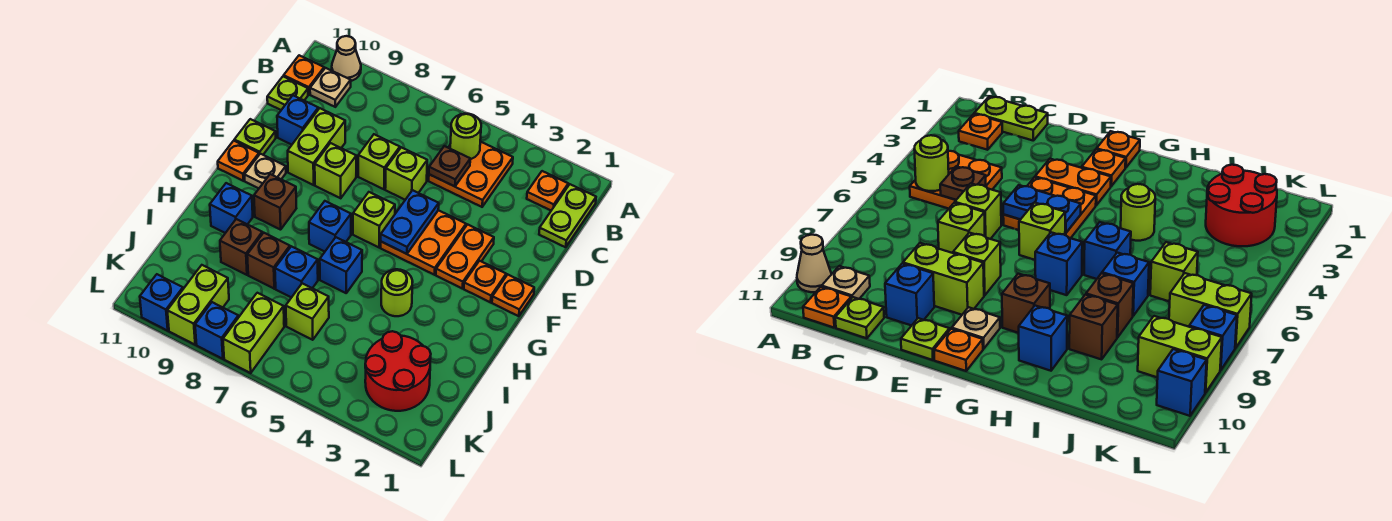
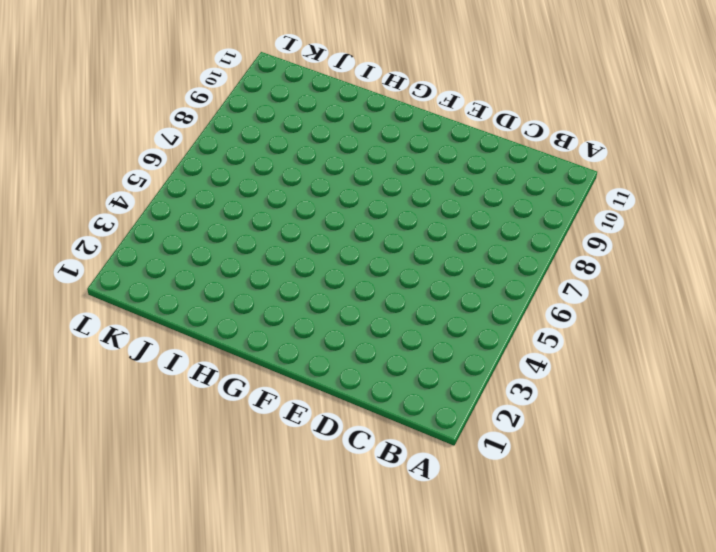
none -> tan cone A10 level 1
none -> lime plate B1:C1 level 1
none -> orange plate B2 level 1
none -> orange plate B4:C5 level 1

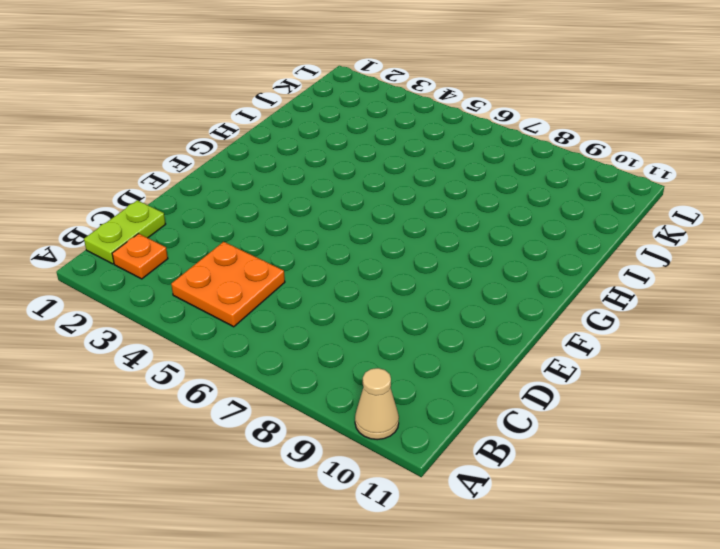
none -> tan plate B10 level 1
none -> orange plate B11 level 1
none -> lime plate C11 level 1
none -> lime brick D6 level 1

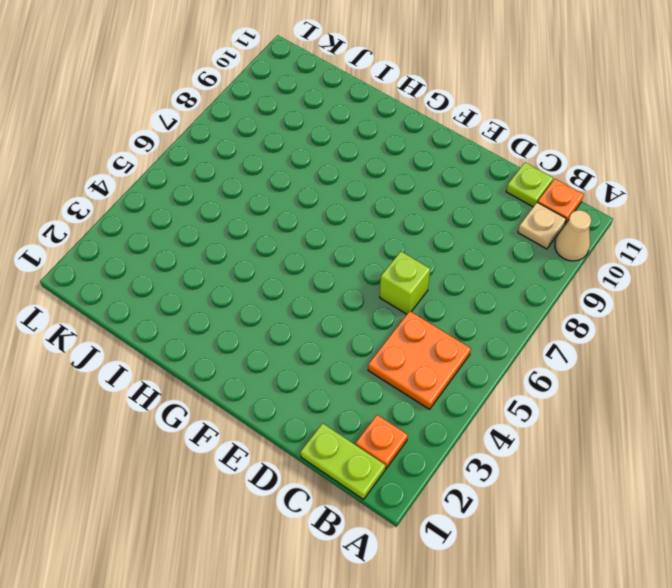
none -> lime brick D7 level 1
none -> lime brick D9:E9 level 1
none -> blue brick D10 level 1
none -> orange plate E3:F3 level 1

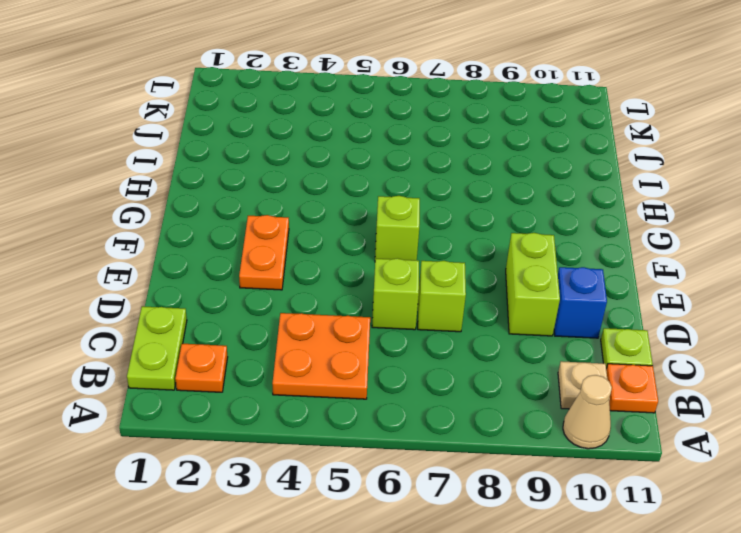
none -> orange plate E4:F5 level 1
none -> lime brick E8 level 1
none -> lime plate E11 level 1
none -> orange plate F1 level 1

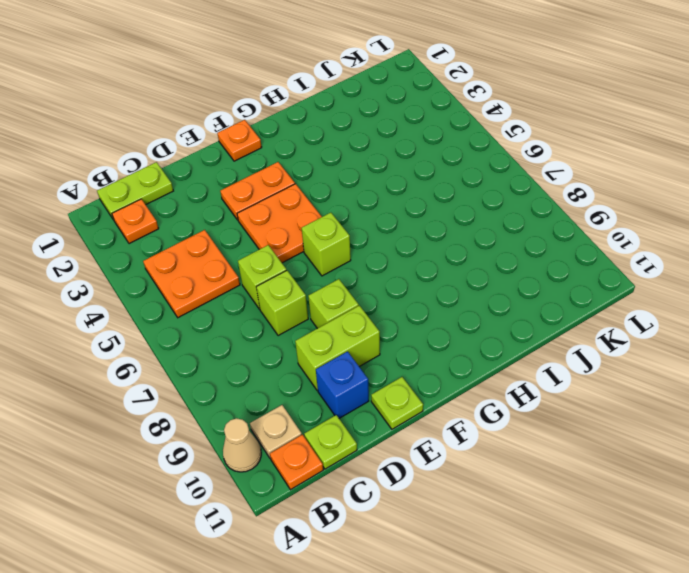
none -> orange plate F2 level 1
none -> tan plate F10 level 1
none -> orange plate F11 level 1
none -> blue brick G7 level 1

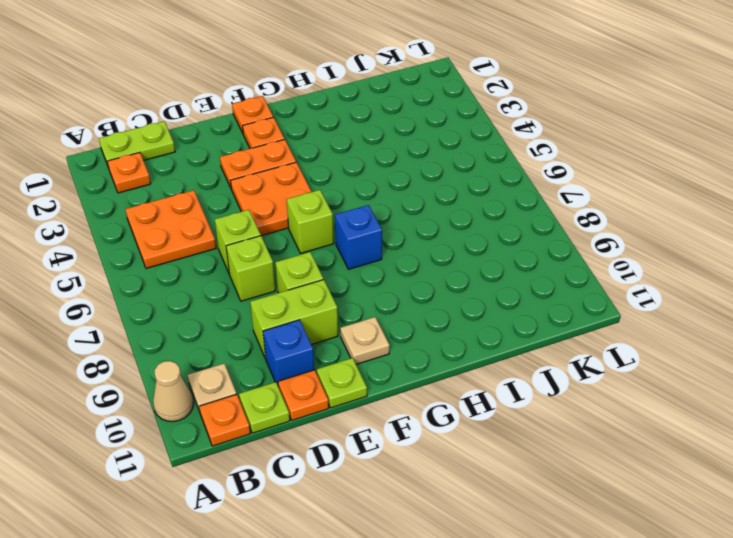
orange plate D11 level 1 -> orange plate F11 level 1
none -> brown brick G9 level 1
none -> lime round brick H4 level 1
none -> blue brick H6 level 1
none -> blue brick H10 level 1

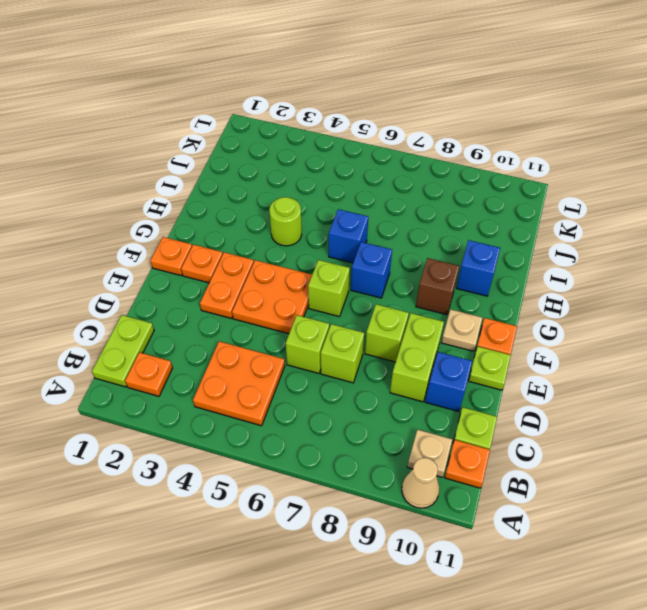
none -> blue brick I7 level 1
none -> brown brick I8 level 1
none -> brown brick I9 level 1
none -> red round brick J2:K3 level 1

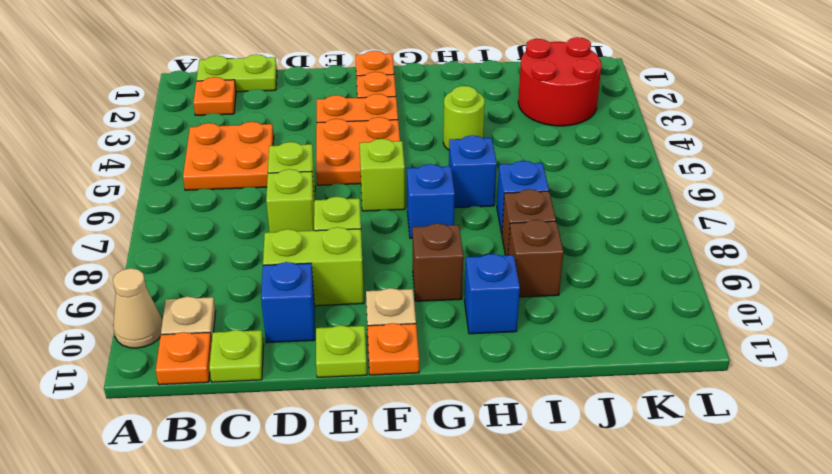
none -> lime brick J6 level 1
none -> lime brick K7:L7 level 1
none -> lime brick K9:L9 level 1
none -> blue brick L8 level 1

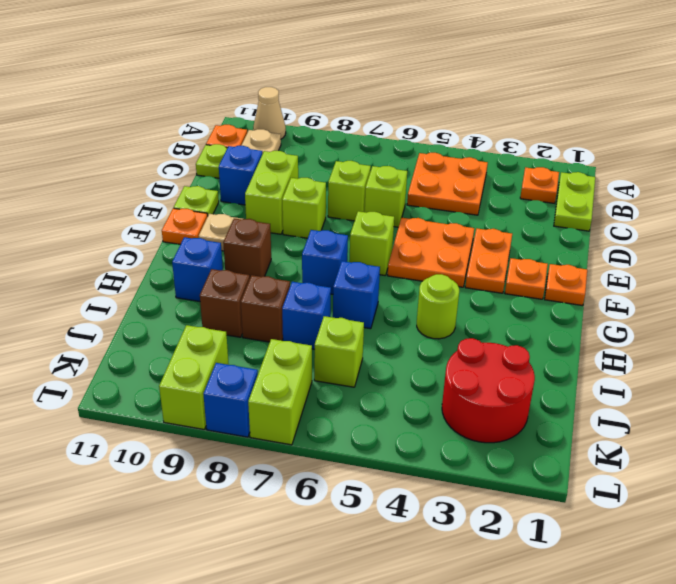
none -> blue brick L10 level 1
none -> lime round brick B5 level 2
none -> brown plate C5 level 2
none -> blue plate E5:F5 level 2

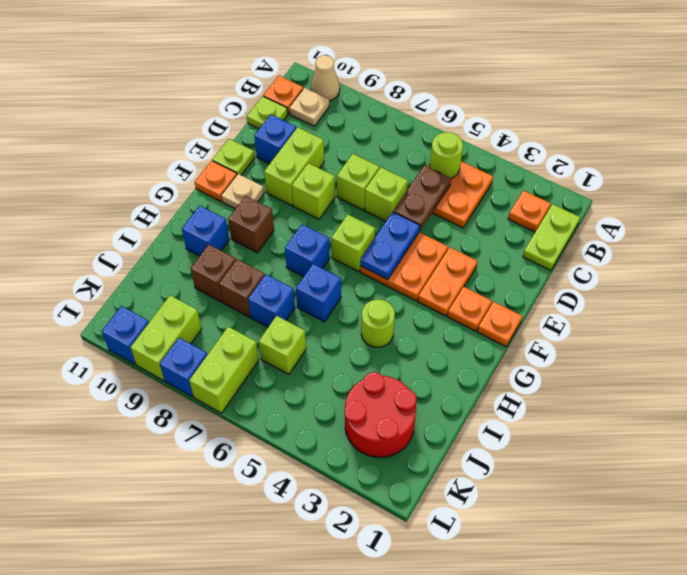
brown plate C5:D5 level 2 -> brown plate C5 level 2

